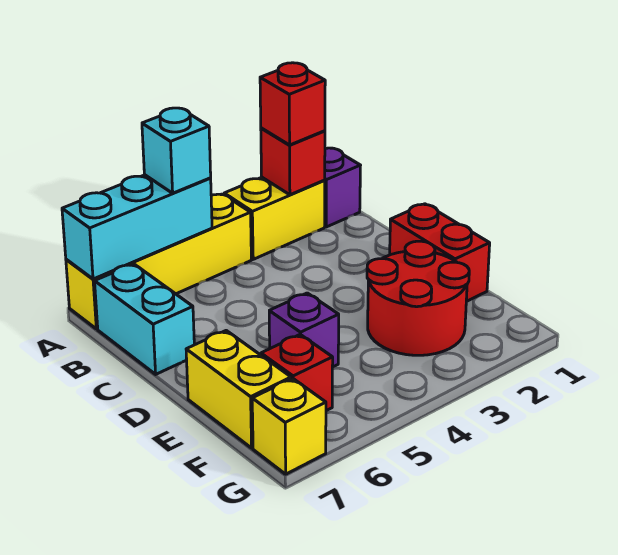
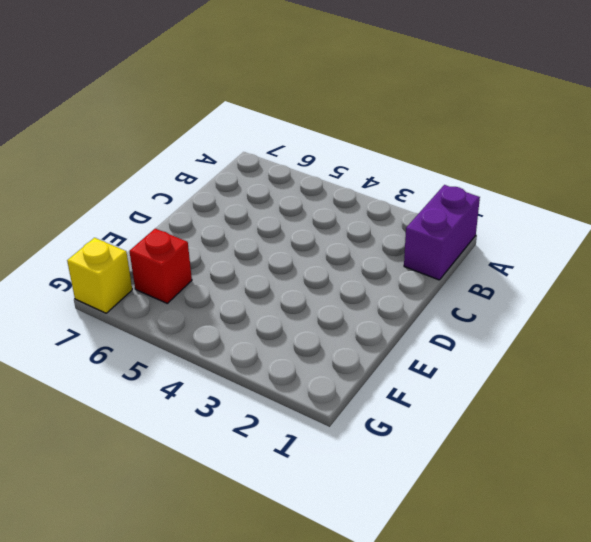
purple brick A1:B1 level 1 -> purple brick A1 level 1
none -> yellow brick A2:A3 level 1
none -> yellow brick A4:A7 level 1
none -> cyan brick B7:C7 level 1

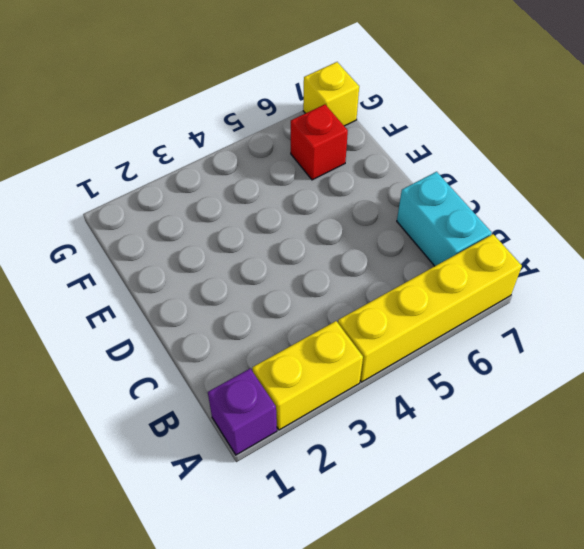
none -> red brick D1:E1 level 1
none -> red round brick E2:F3 level 1
none -> purple brick E5 level 1

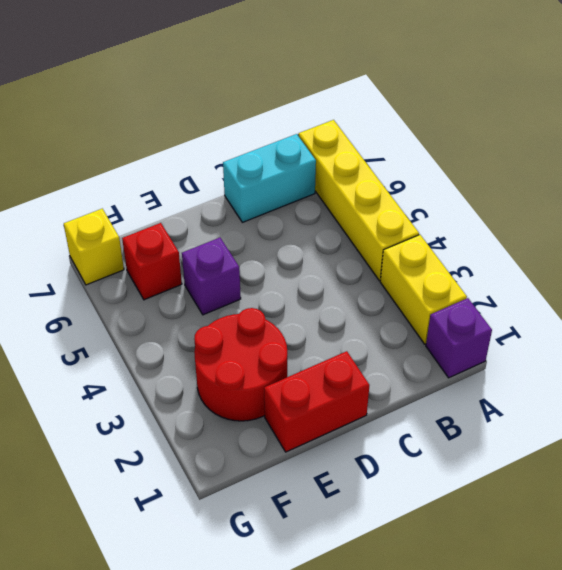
none -> yellow brick E7:F7 level 1
none -> red brick A2 level 2
none -> cyan brick A5:A7 level 2

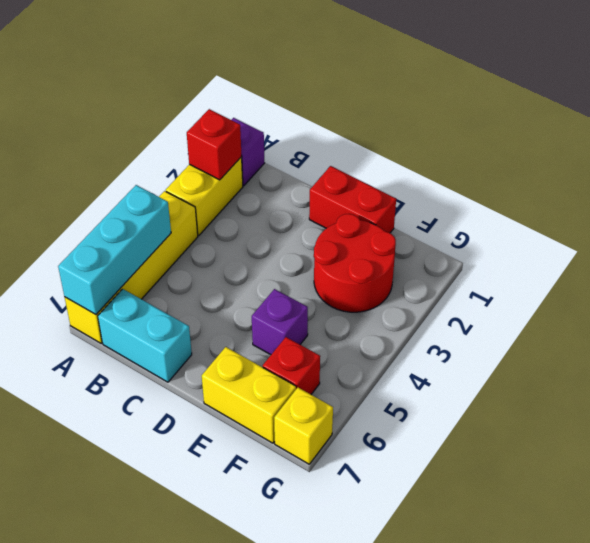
none -> red brick A2 level 3
none -> cyan brick A5 level 3

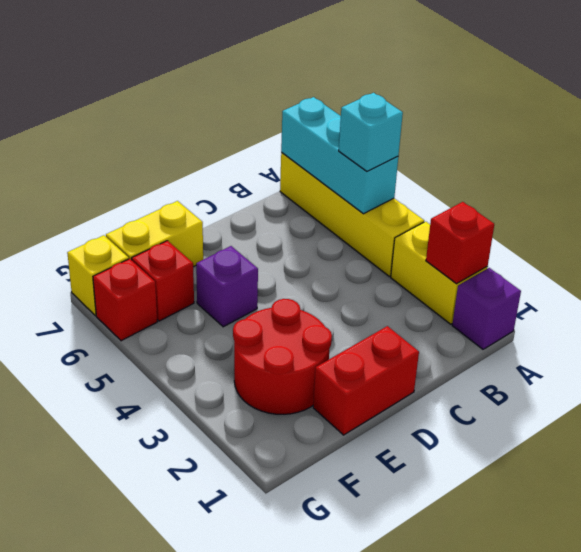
red brick G6 level 1 -> red brick A2 level 3
none -> cyan brick B7:C7 level 1

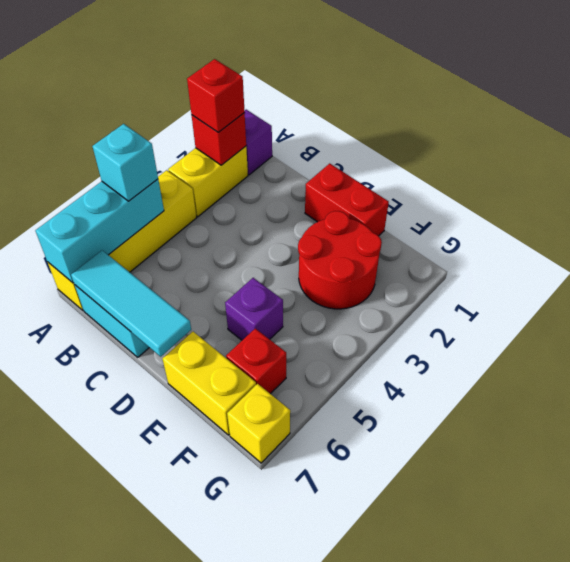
cyan tile B7:D7 level 2 -> none

